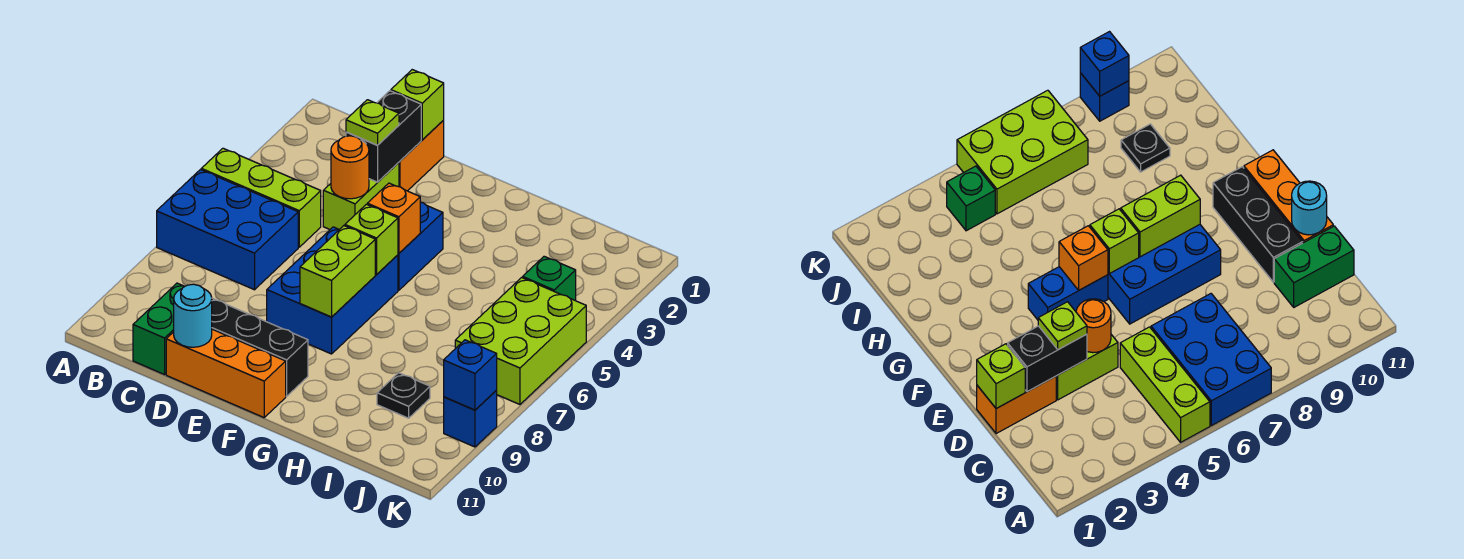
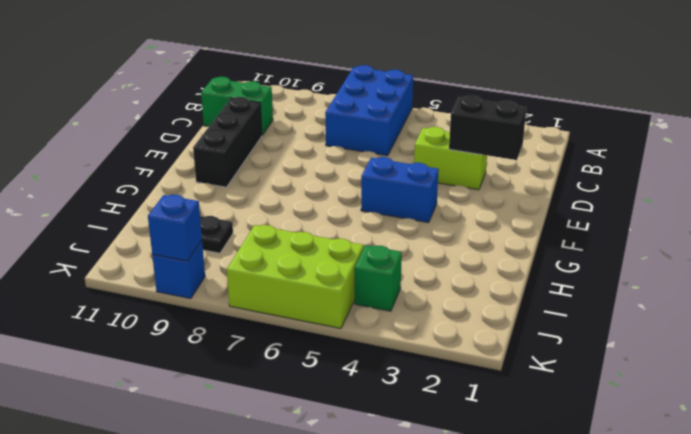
none -> lime brick A5:C5 level 1
none -> orange brick D1:D2 level 1
none -> orange brick D11:F11 level 1

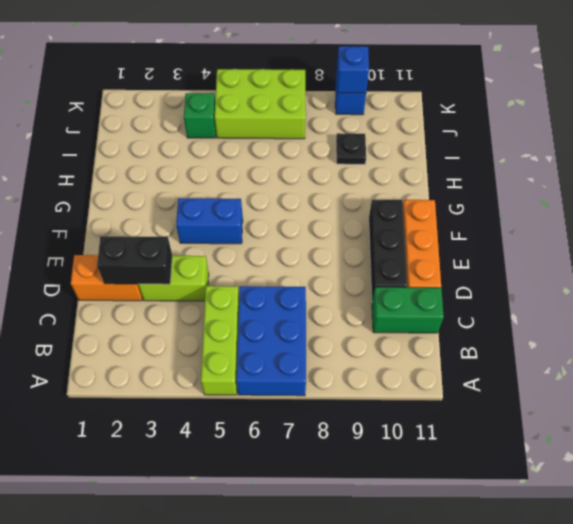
none -> blue brick E6:F8 level 1
none -> lime brick D1 level 2
none -> orange round brick D4 level 2

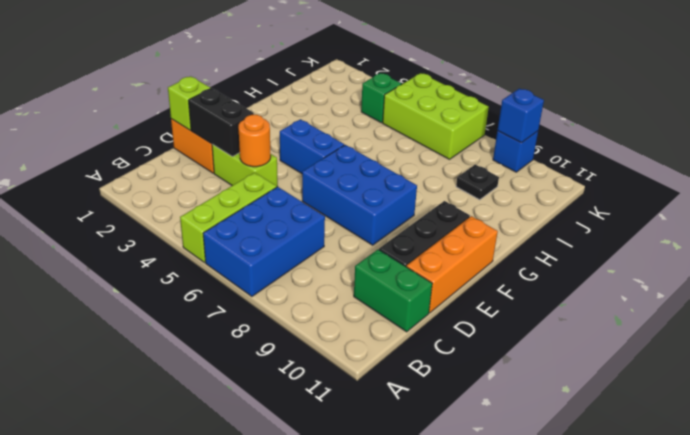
none -> cyan round brick D11 level 2
none -> orange brick F5 level 2
none -> lime brick F6 level 2

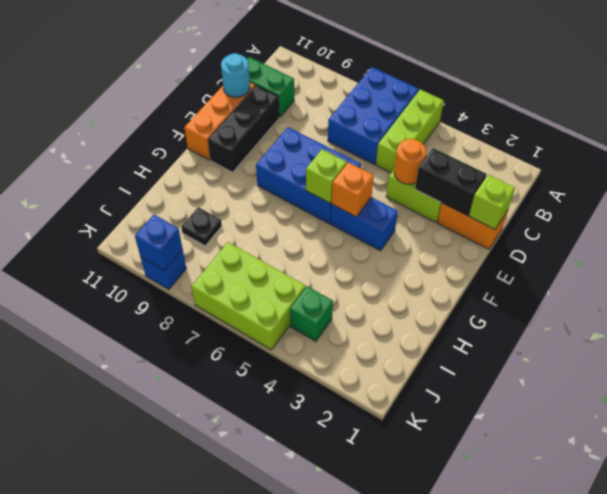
none -> lime brick F7:F8 level 2
none -> lime plate D3 level 3

